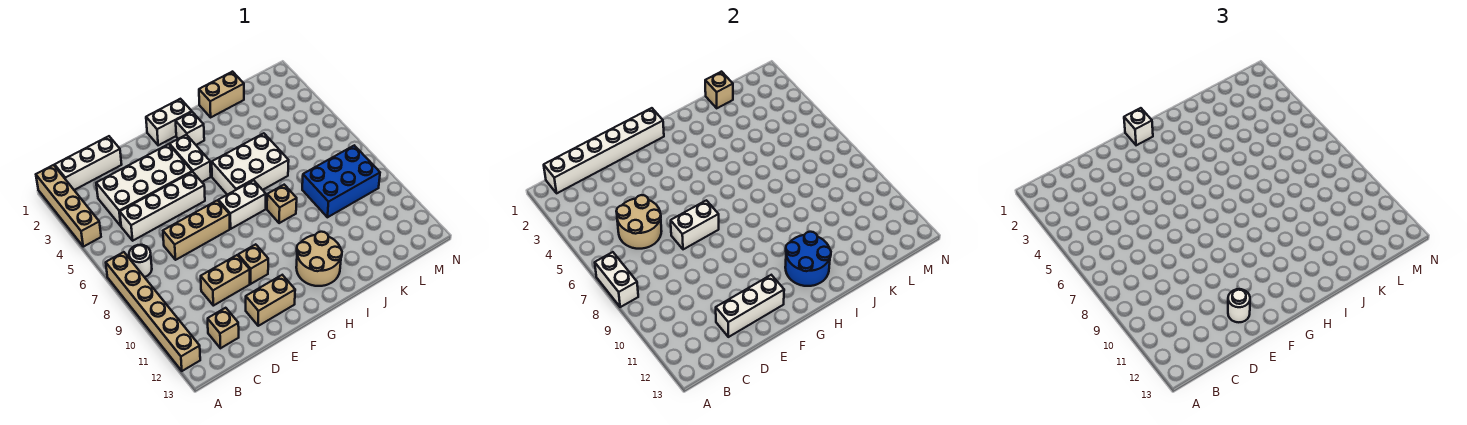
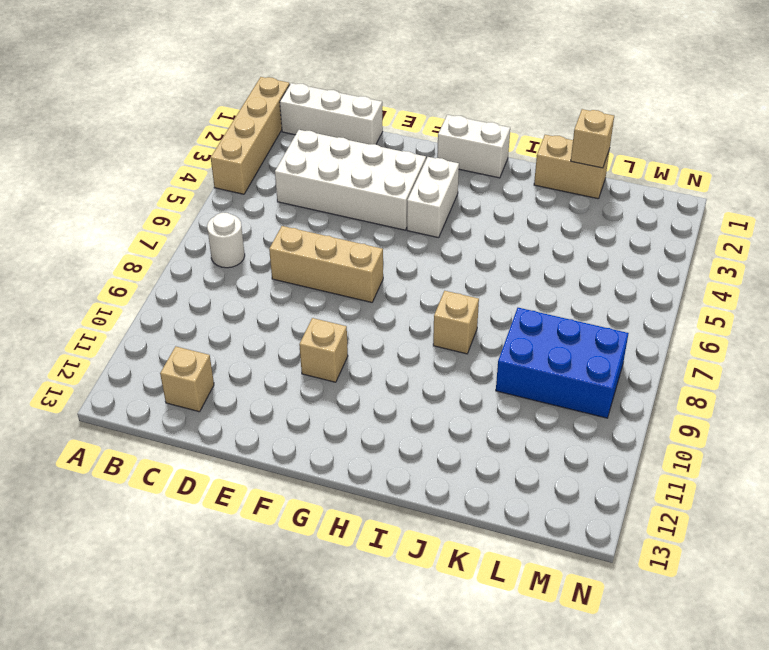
none -> tan brick A7:A12 level 1
none -> white brick C5:F5 level 1
none -> tan brick D10:E10 level 1

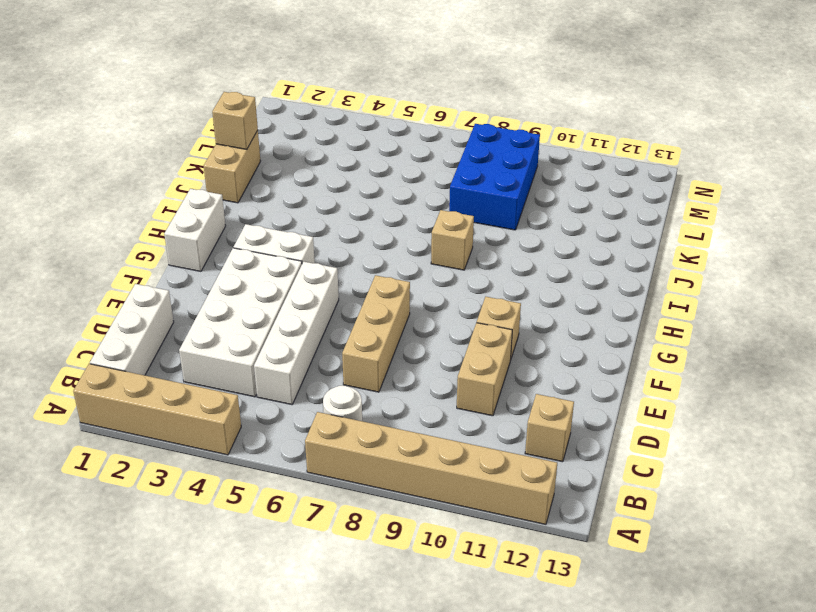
none -> tan brick E12:F12 level 1
none -> white brick G7:H7 level 1
none -> white brick H2 level 1

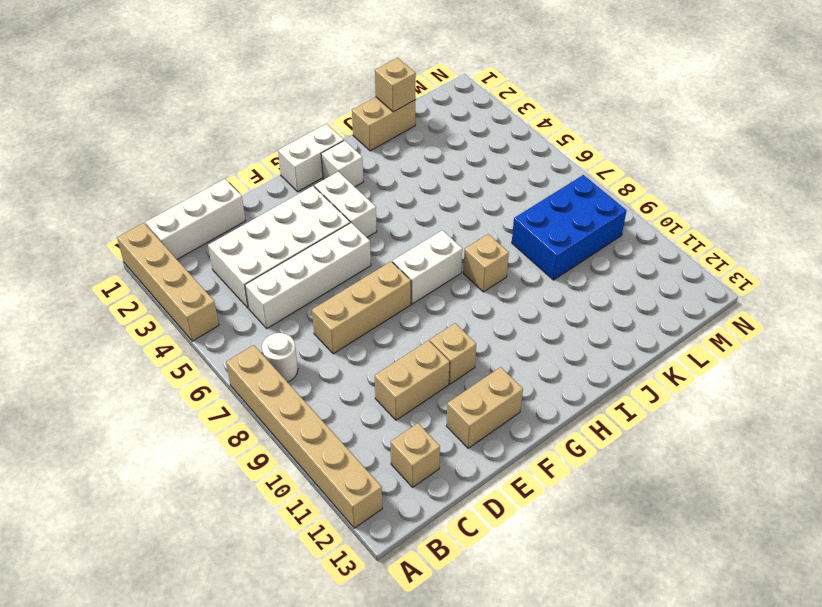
none -> white brick H5:J6 level 1
none -> tan round brick H11:I12 level 1
none -> white brick A7:A8 level 2

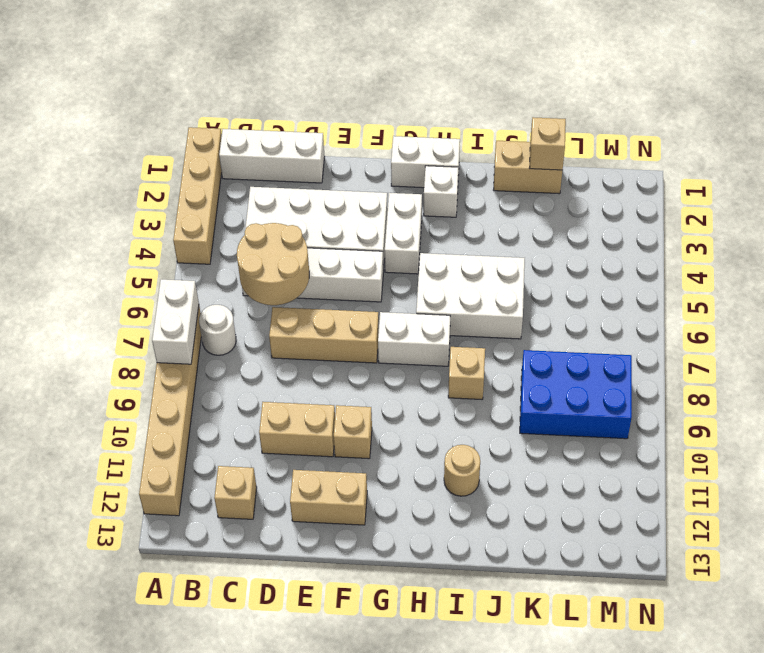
tan round brick I11 level 1 -> tan round brick H11:I12 level 1
none -> white brick B1:G1 level 2
none -> white brick D12:F12 level 2
none -> white brick E7:F7 level 2

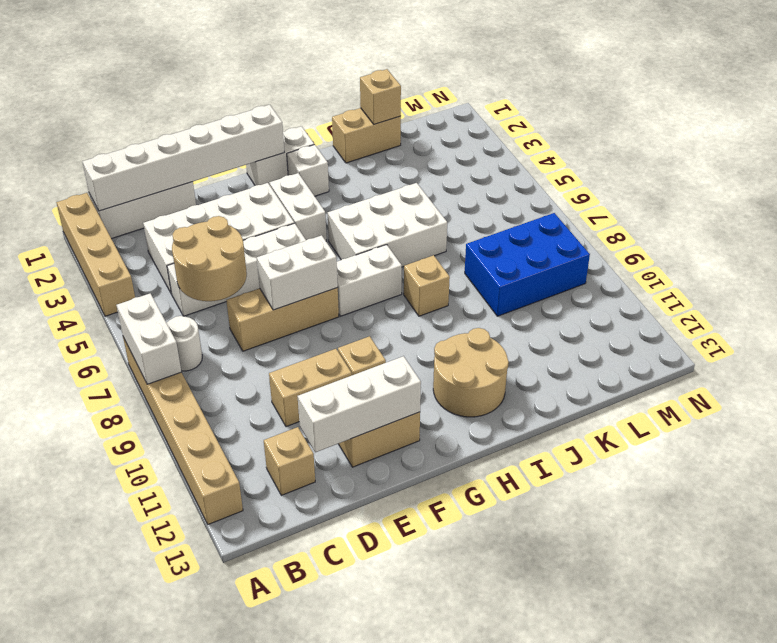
none -> blue round brick H11:I12 level 2
none -> white round brick E12 level 3
none -> white brick G1 level 3

